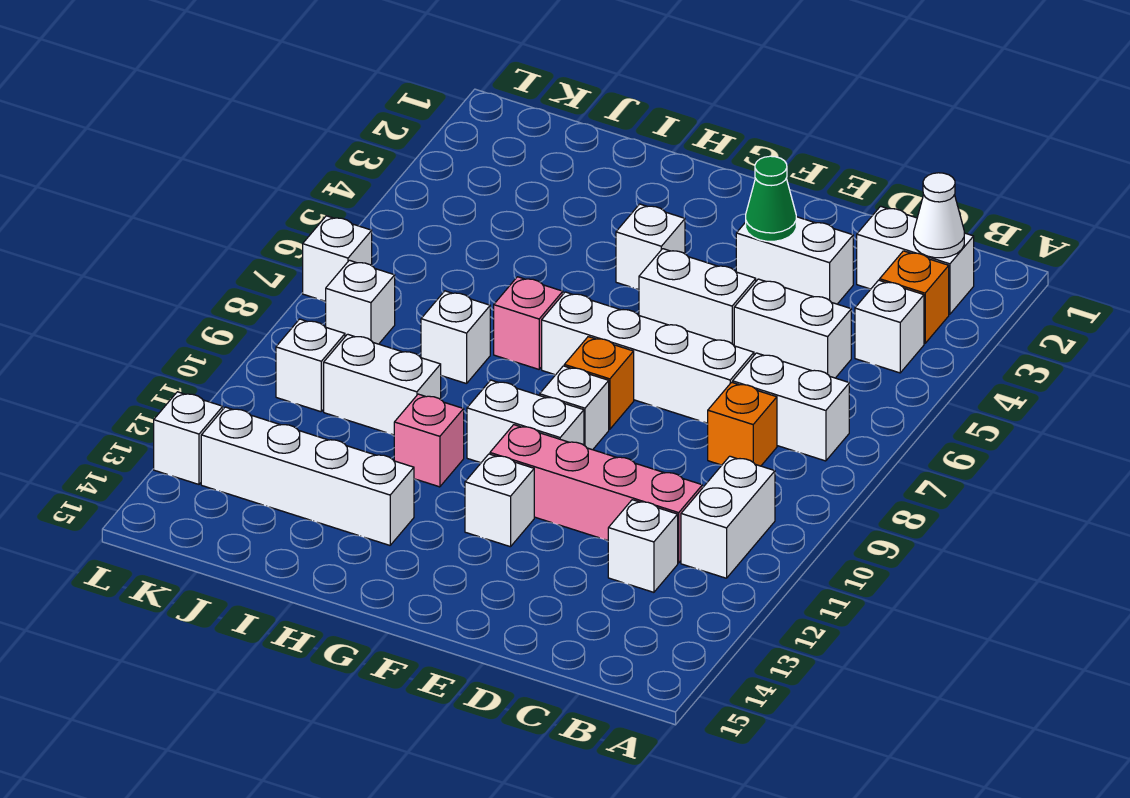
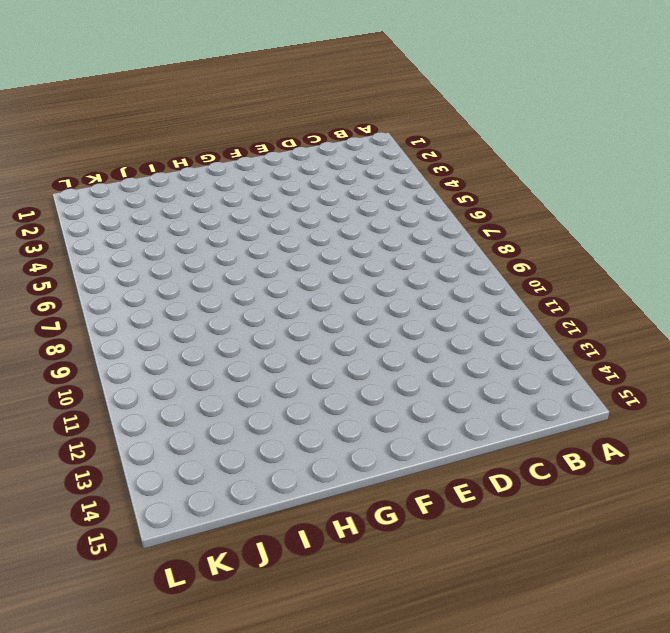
none -> white brick B2:C2 level 1
none -> orange brick B3 level 1
none -> white brick B4 level 1

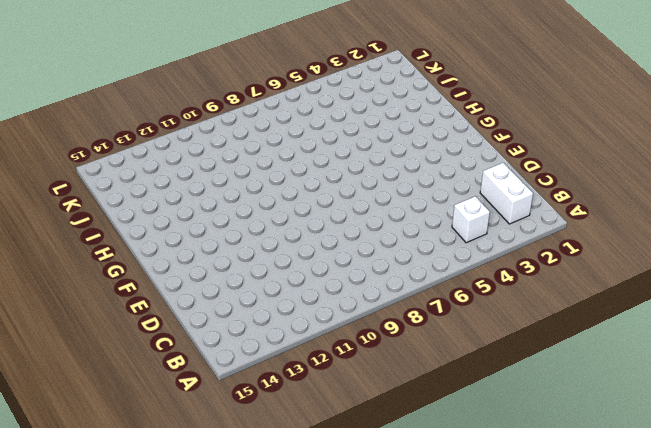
none -> orange brick B3 level 1
none -> white brick B7:C7 level 1
none -> white brick B10:B11 level 1

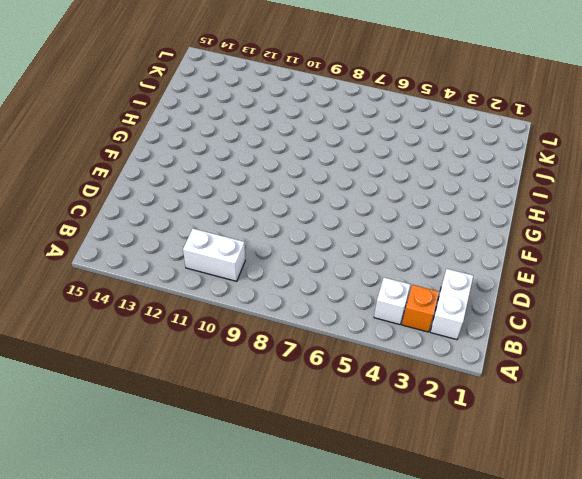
none -> white brick B7:C7 level 1
none -> white brick C5:D5 level 1
none -> orange brick C8 level 1

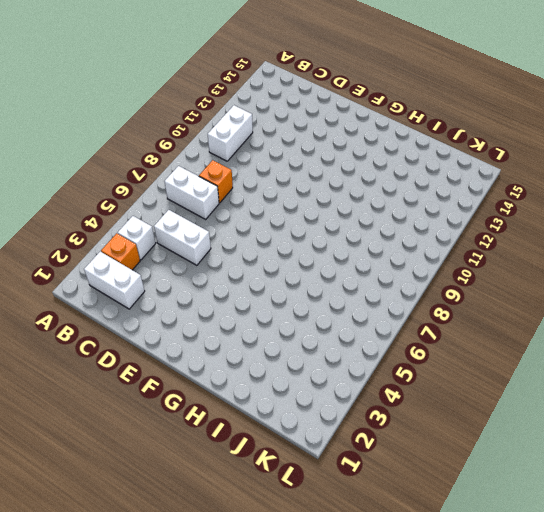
none -> pink brick C11:F11 level 1
none -> white brick C12 level 1
none -> white brick D3:E3 level 1

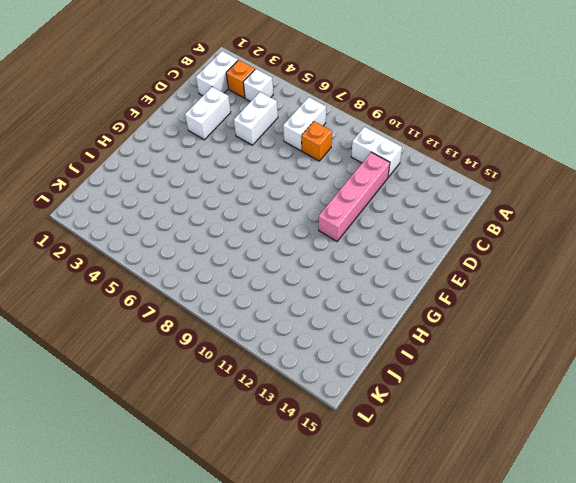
none -> white brick C12 level 1
none -> white brick D7:G7 level 1
none -> white brick E5:F5 level 1

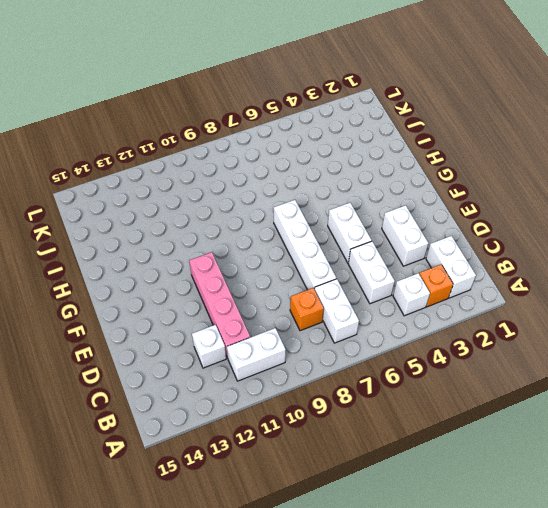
none -> orange brick F8 level 1
none -> white brick F9 level 1
none -> white brick F10:G10 level 1

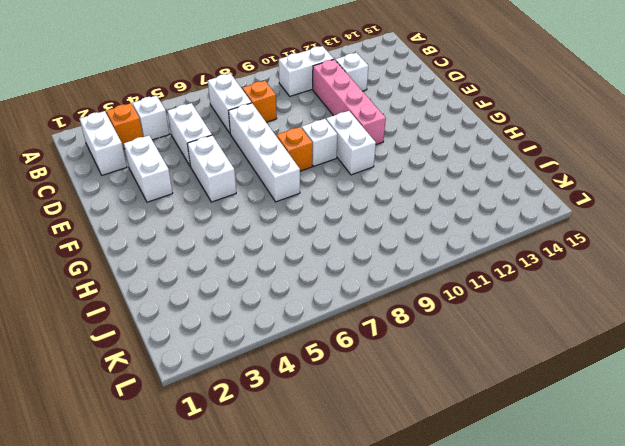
none -> white brick F12 level 1
none -> white brick G4 level 1
none -> pink brick H7 level 1

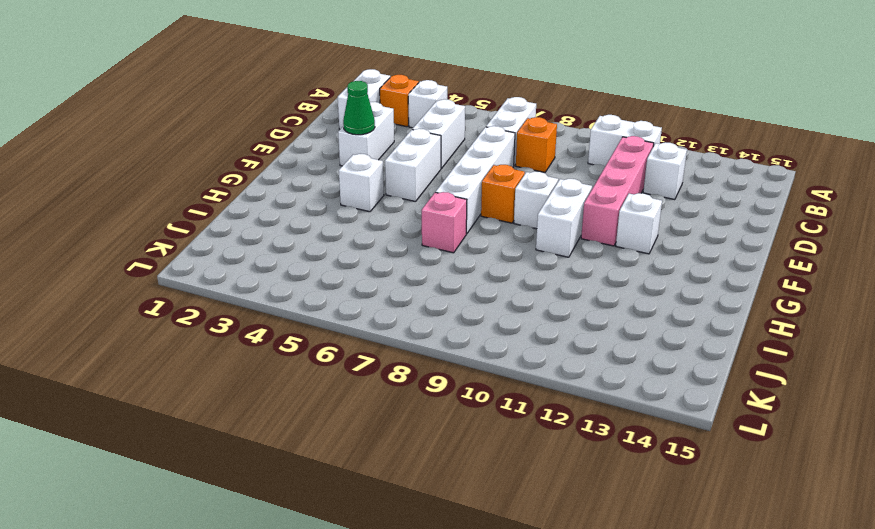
none -> pink brick H11 level 1
none -> white brick H13:K13 level 1
none -> white brick I8 level 1

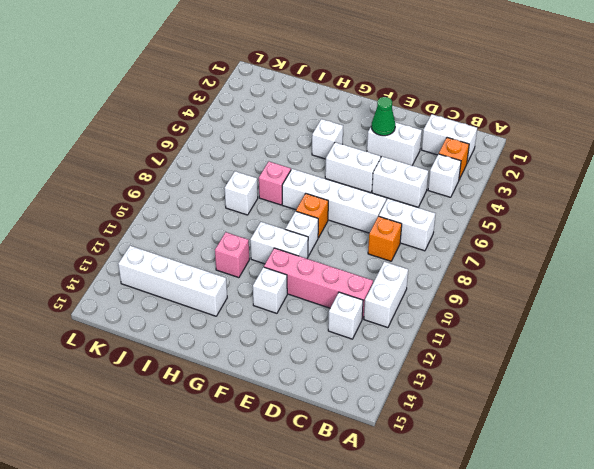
none -> white brick I10:J10 level 1
none -> white brick K8 level 1
none -> white brick K10 level 1

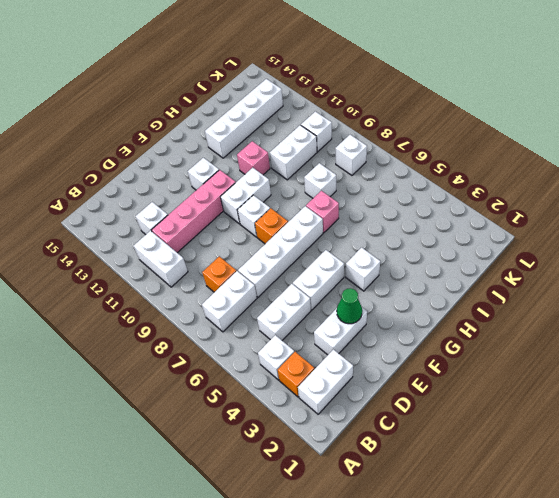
none -> white brick L7 level 1
none -> white brick L13 level 1
none -> white cone B2 level 2

